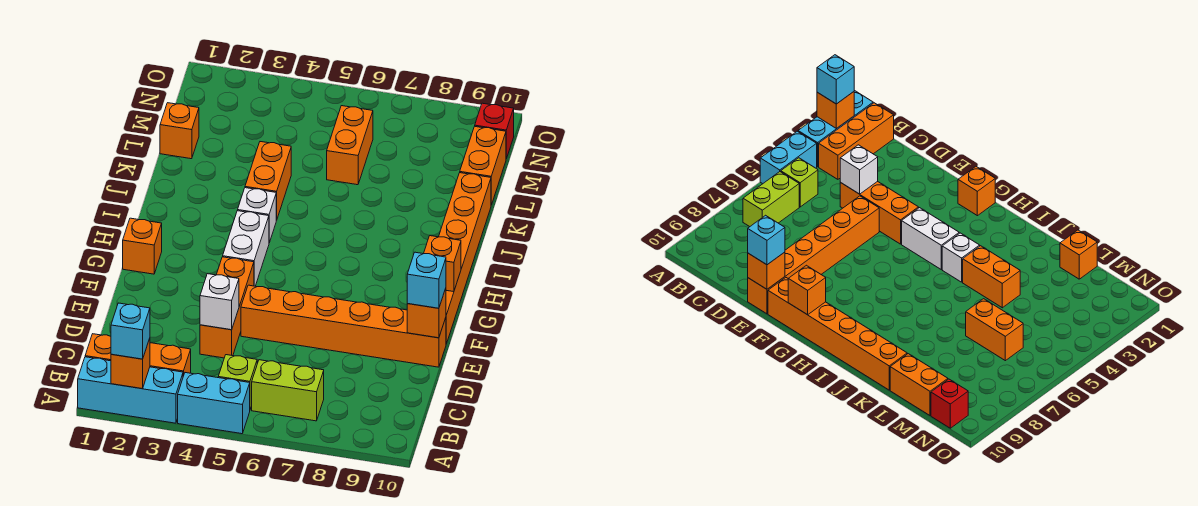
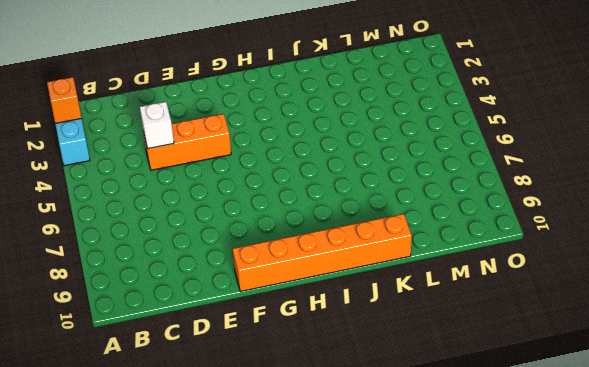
none -> cyan brick A4:A5 level 1
none -> orange brick B1:B3 level 1
none -> lime brick B5 level 1

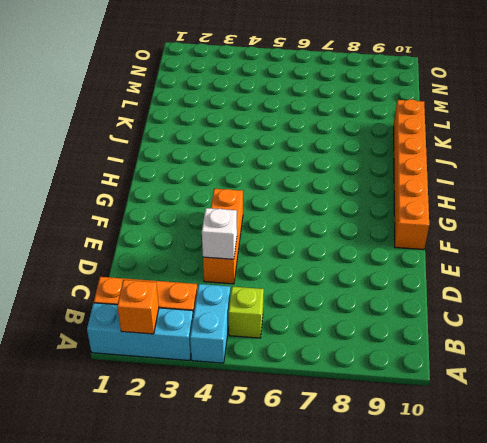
cyan brick A4:B4 level 1 -> cyan brick A4:A5 level 1
none -> lime brick B6:B7 level 1
none -> orange brick E5:E10 level 1
none -> orange brick G1 level 1

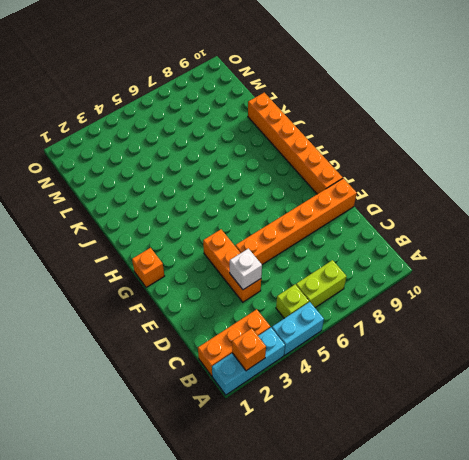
none -> white brick G4:H4 level 1
none -> white brick I4 level 1
none -> orange brick J4:K4 level 1

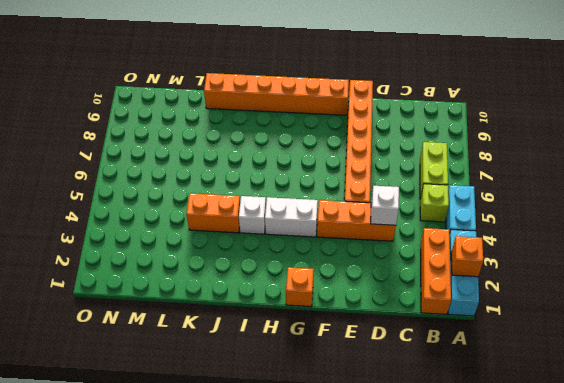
none -> orange brick L1 level 1
none -> orange brick L6:M6 level 1
none -> orange brick L10:M10 level 1

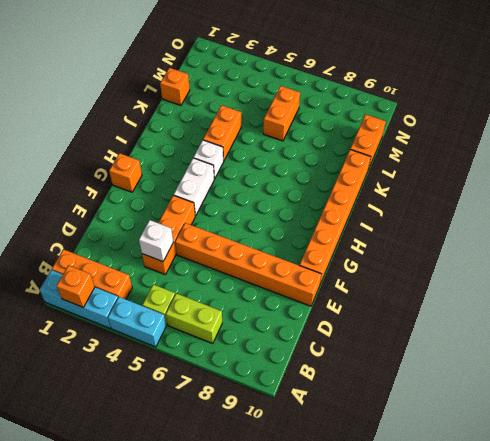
none -> red brick N10 level 1
none -> orange brick E10 level 2
none -> orange brick G10 level 2

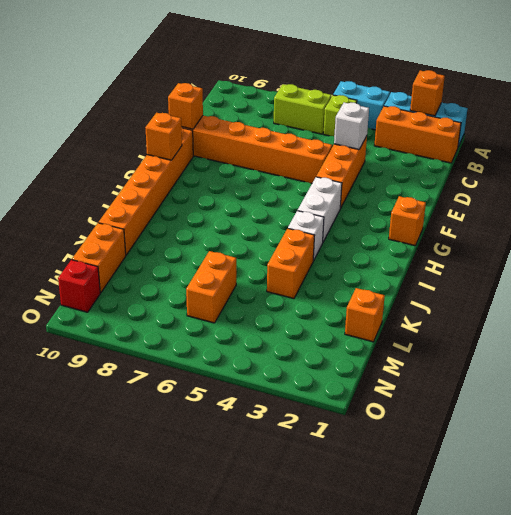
none -> cyan brick A2 level 3
none -> cyan brick E10 level 3

